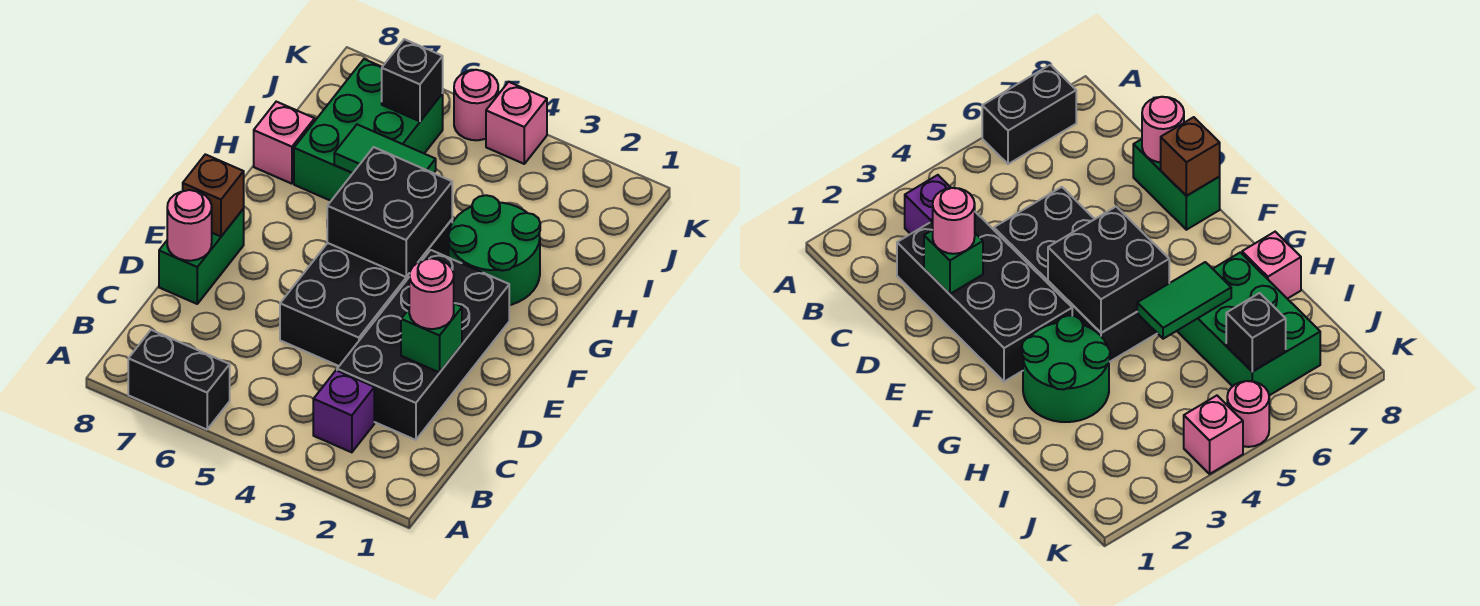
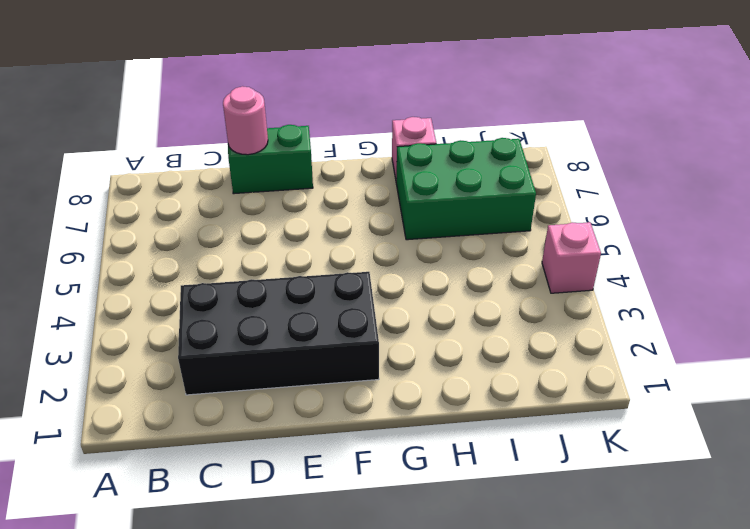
none -> black brick A6:A7 level 1
none -> purple brick B3 level 1
none -> black brick D4:G5 level 1

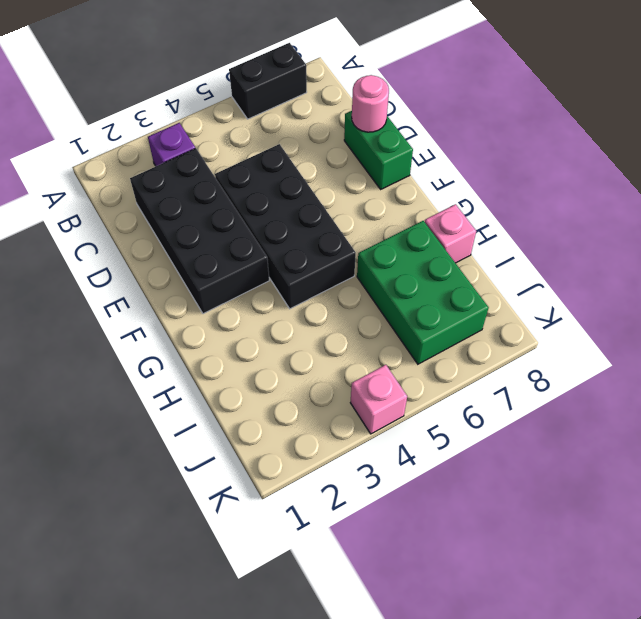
none -> green round brick G2:H3 level 1
none -> pink round brick K5 level 1
none -> green brick D2 level 2

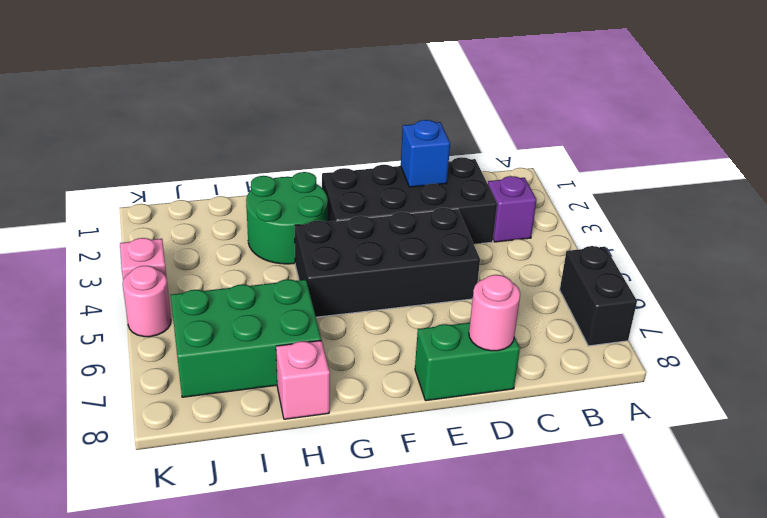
blue brick D2 level 2 -> green brick D2 level 2
none -> brown brick E8 level 2
none -> black brick F4:G5 level 2
none -> green tile H5:H6 level 2

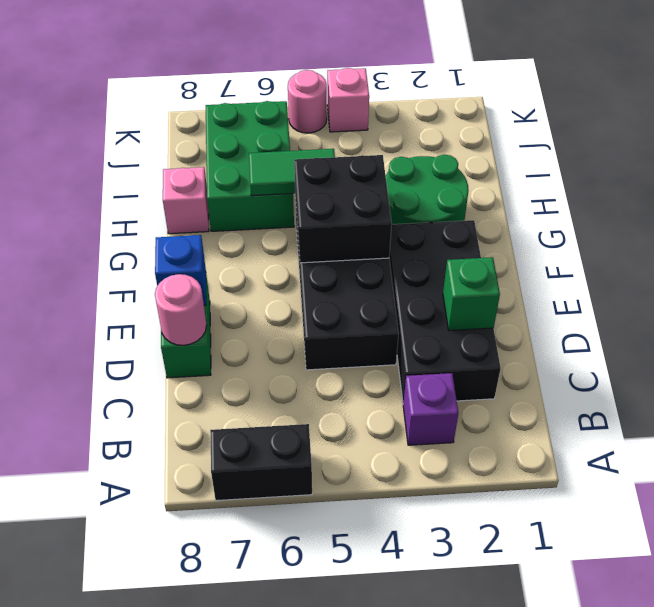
blue brick E8 level 2 -> brown brick E8 level 2
none -> black brick J6 level 2
none -> pink round brick D2 level 3

